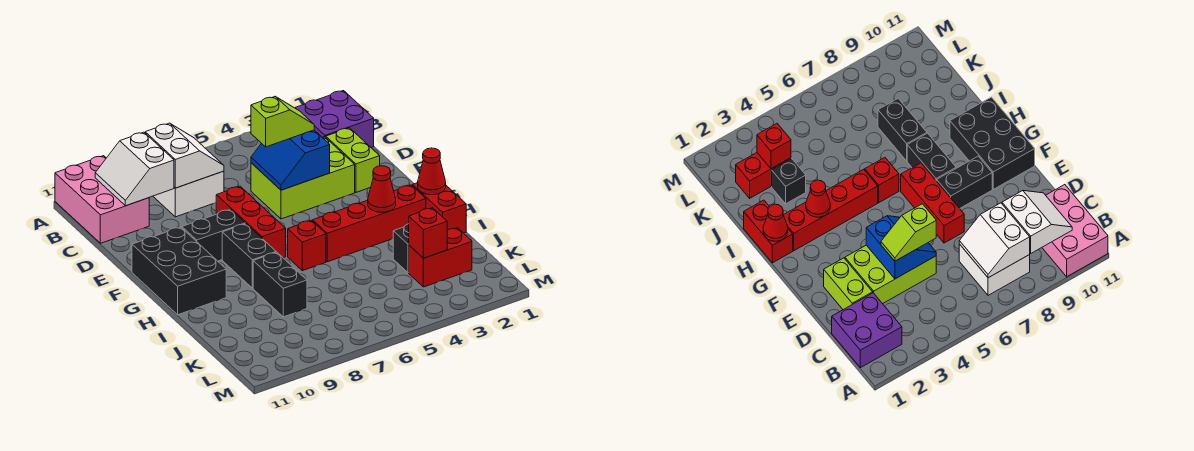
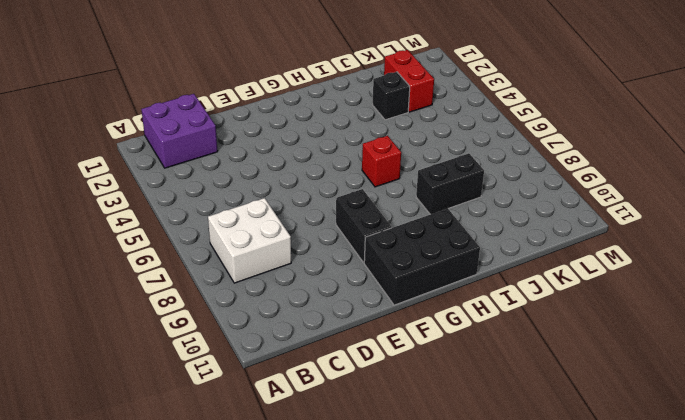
none -> pink brick A10:C11 level 1
none -> lime brick D2:E2 level 1
none -> lime brick D3:E5 level 1

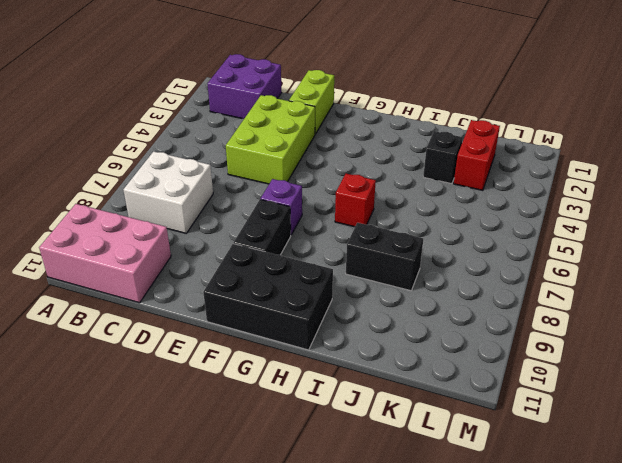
lime brick E1:E2 level 1 -> lime brick D2:E2 level 1
purple brick F7 level 1 -> red brick E7:G7 level 1
none -> black brick G8:H8 level 1
none -> red brick H1:I1 level 1
none -> red brick H2:H5 level 1

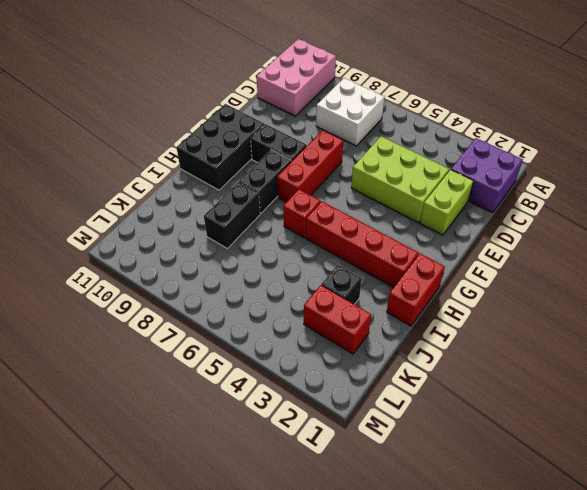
none -> white slope B7:C8 level 2 top 8
none -> white slope B9:C10 level 2 top 9
none -> blue slope D4:E5 level 2 top 4

